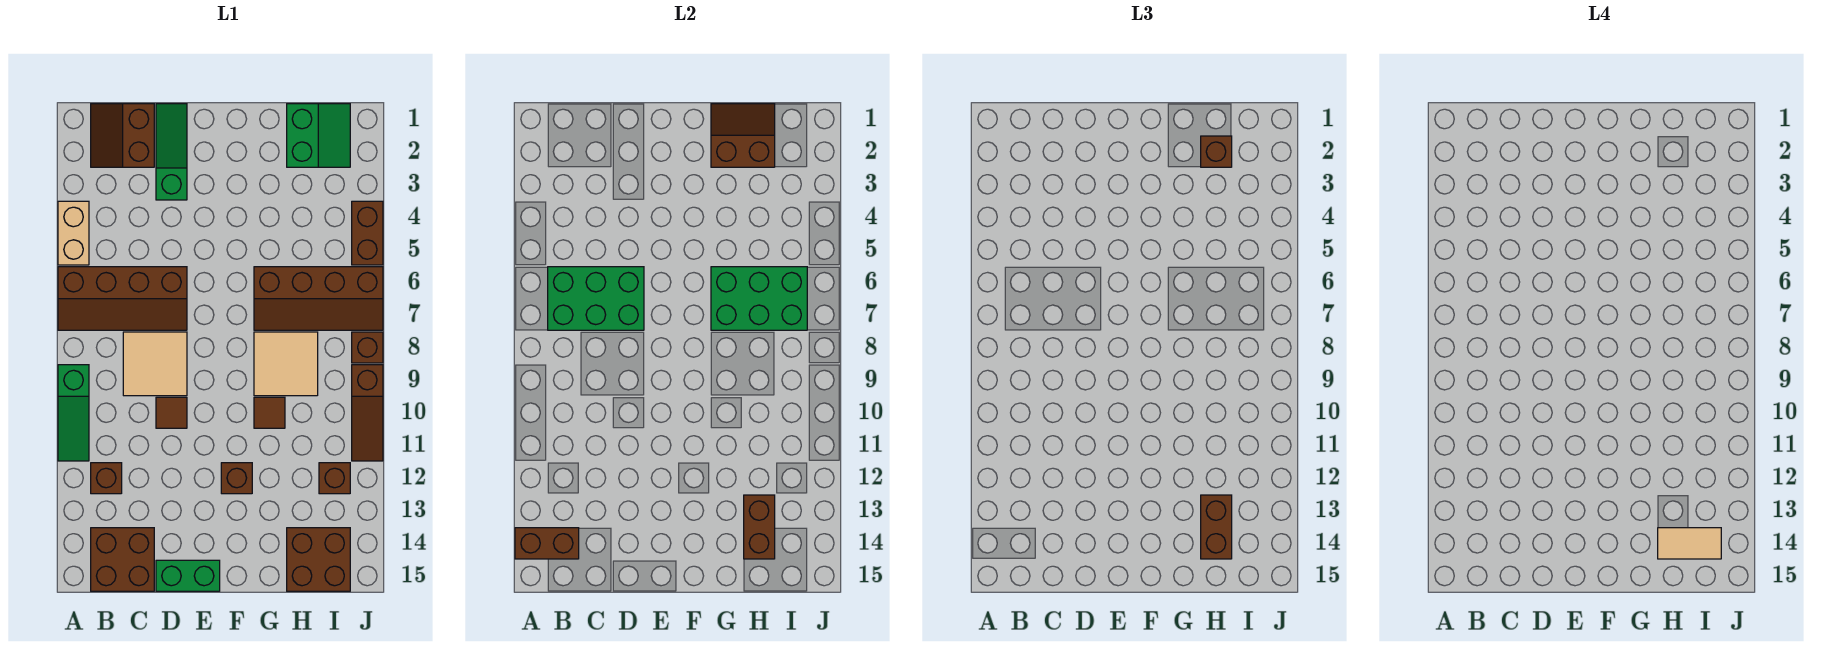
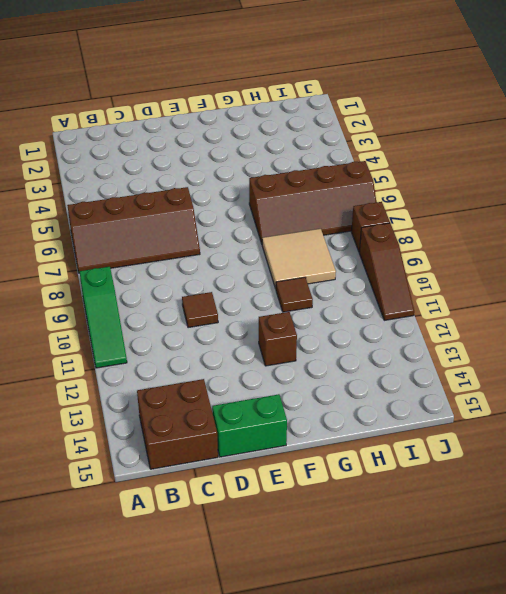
none -> tan brick A4:A5 level 1
none -> brown slope B1:C2 level 1 top C
none -> brown brick B12 level 1

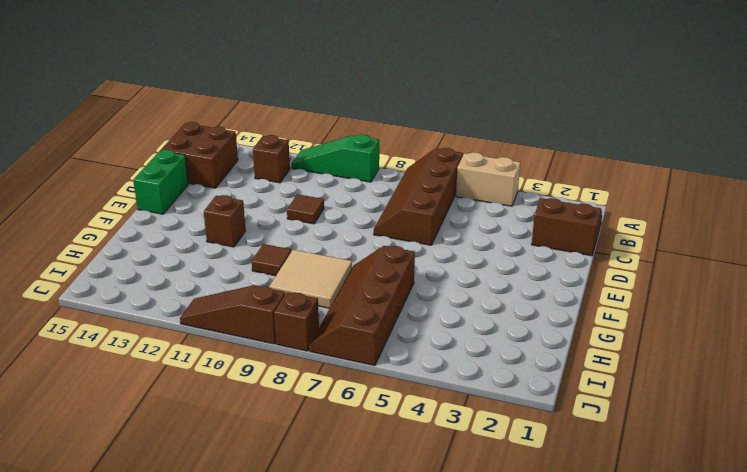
none -> tan tile C8:D9 level 1
none -> green slope D1:D3 level 1 top 3
none -> green slope H1:I2 level 1 top H

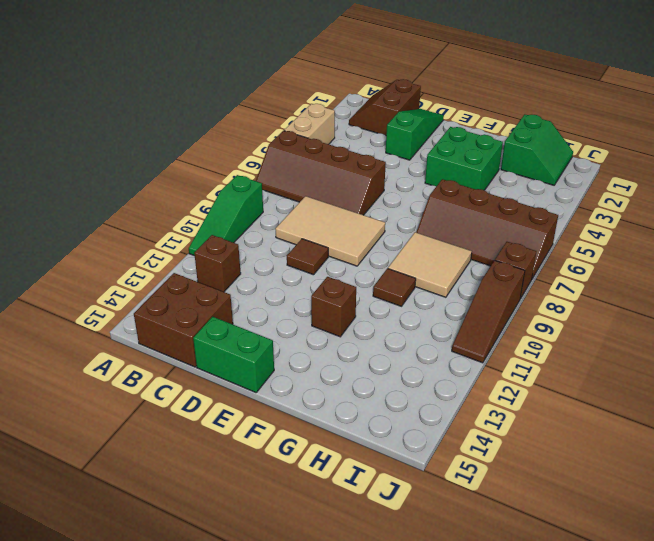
tan tile C8:E9 level 1 -> tan tile C8:D9 level 1
green brick F3:G4 level 1 -> none
none -> brown brick H14:I15 level 1
none -> brown brick I12 level 1
none -> brown brick J4:J5 level 1

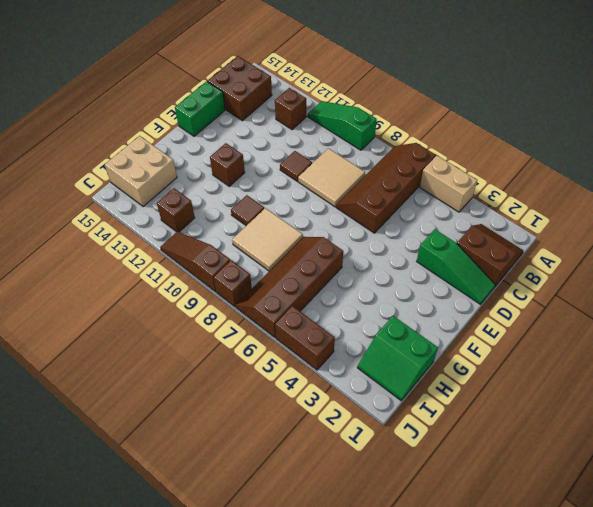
tan brick H14:I15 level 1 -> brown brick H14:I15 level 1
none -> brown brick A14:B14 level 2
none -> green brick B6:D7 level 2
none -> brown slope G1:H2 level 2 top 2

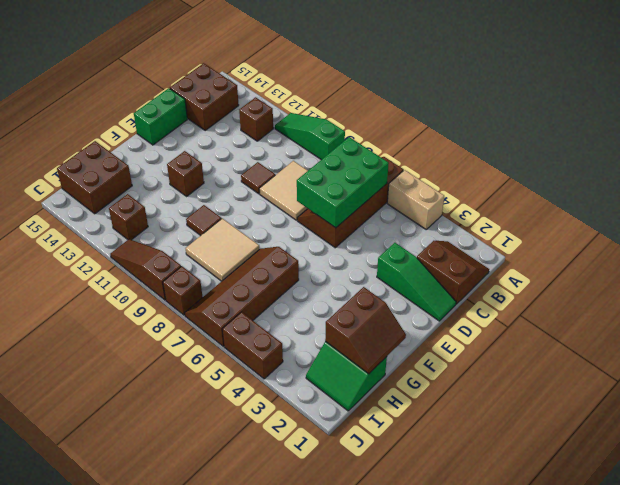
none -> brown brick A14:B14 level 2
none -> green brick G6:I7 level 2
none -> brown brick H13:H14 level 2

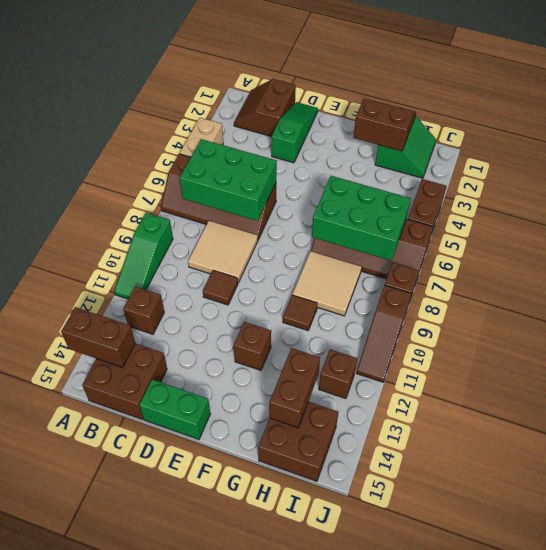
none -> brown brick H2 level 3
none -> brown brick H13:H14 level 3
none -> tan tile H14:I14 level 4

